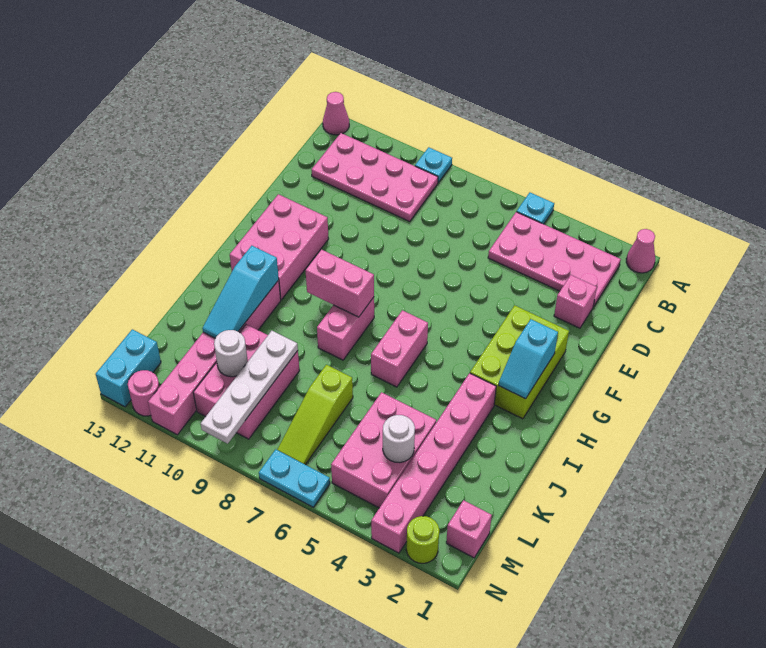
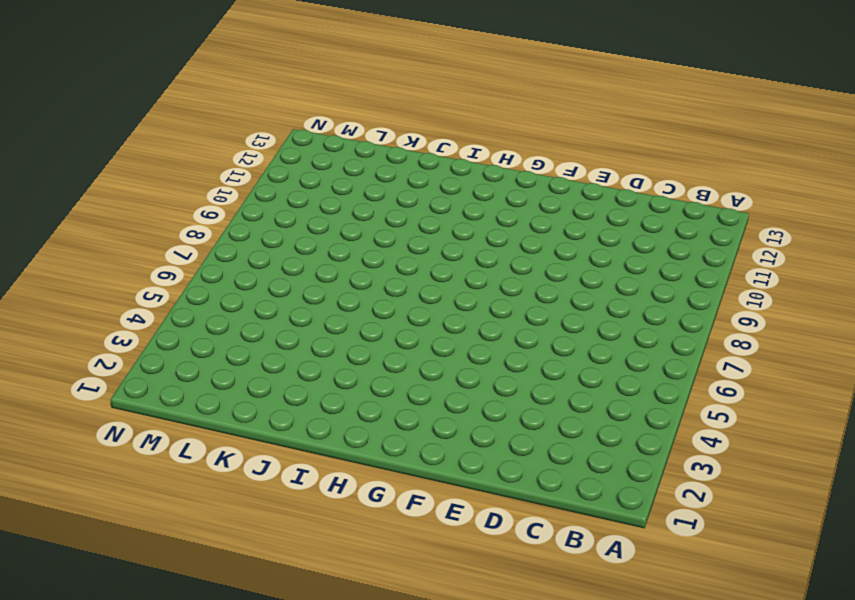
none -> pink cone A1 level 1
none -> cyan plate A5 level 1
none -> cyan plate A9 level 1

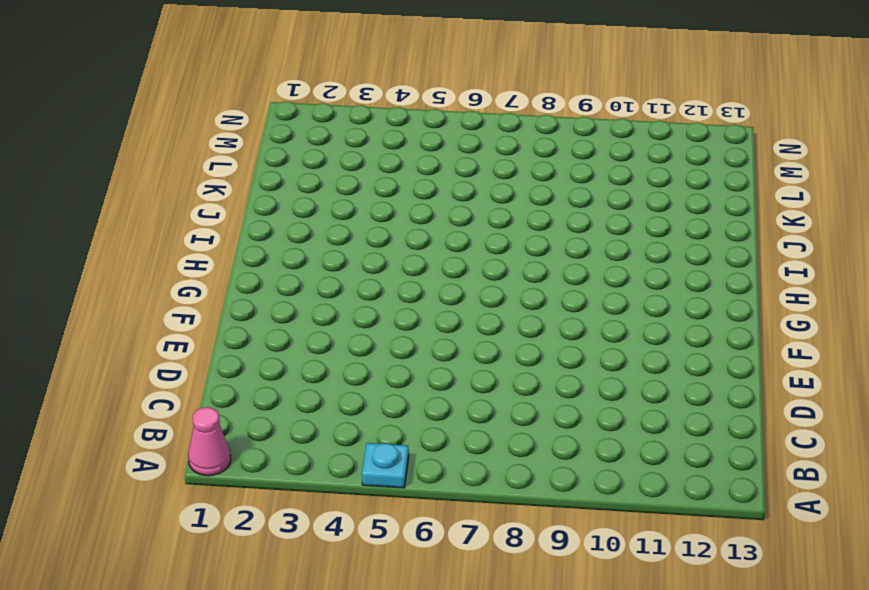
none -> cyan plate A9 level 1
none -> pink cone A13 level 1
none -> pink plate B2:C5 level 1

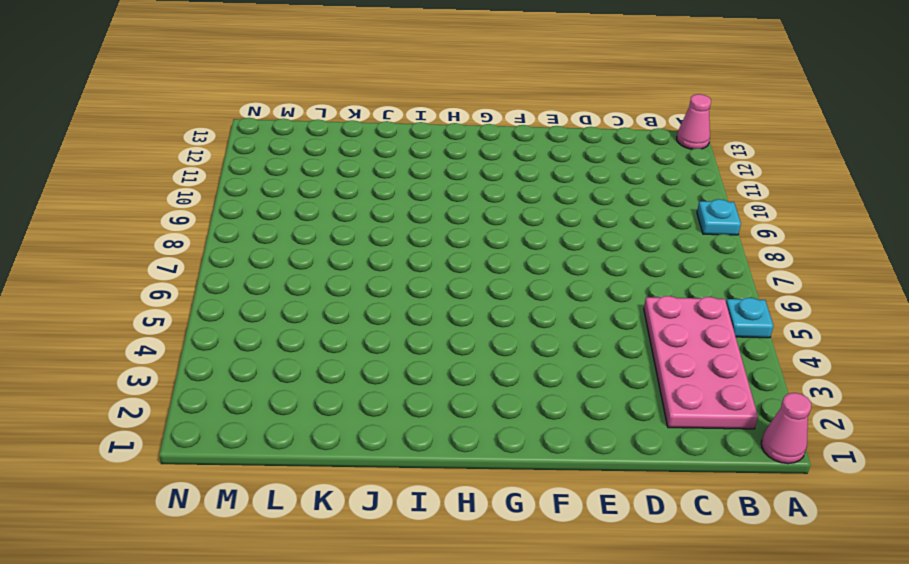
none -> pink plate B9:C12 level 1
none -> pink brick D2 level 1
none -> lime brick F2:H3 level 1

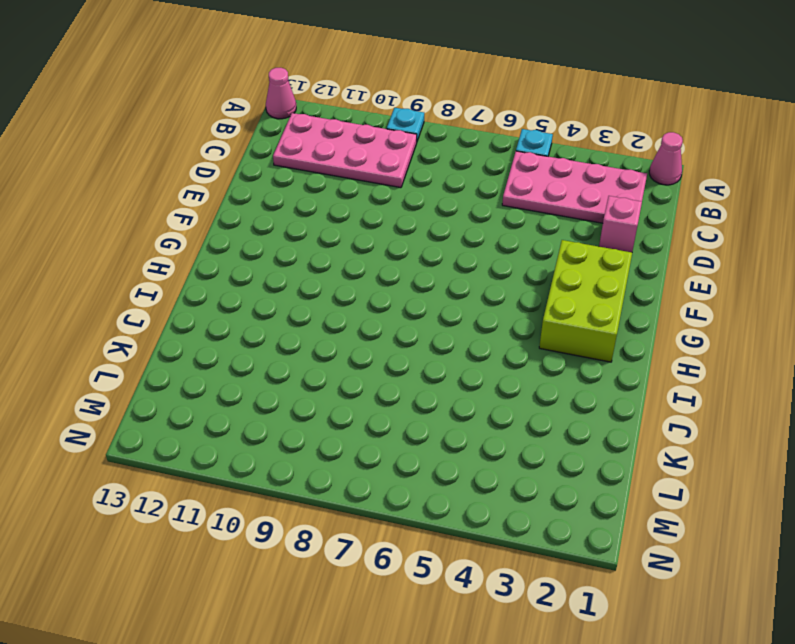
none -> pink brick F11:H12 level 1
none -> pink brick H6:I6 level 1
none -> pink brick H8:I8 level 1

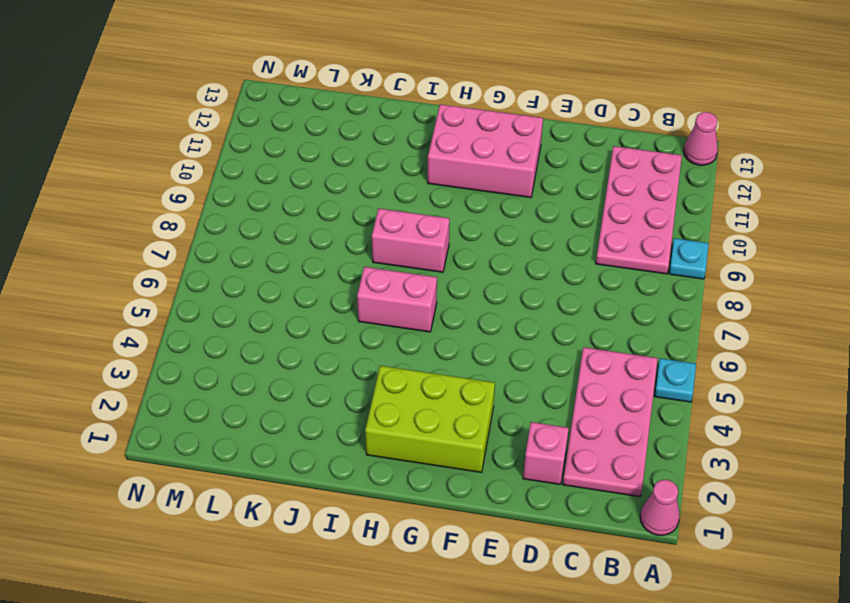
none -> pink brick I3:N3 level 1
none -> pink brick I11:N11 level 1
none -> pink brick K4:M5 level 1

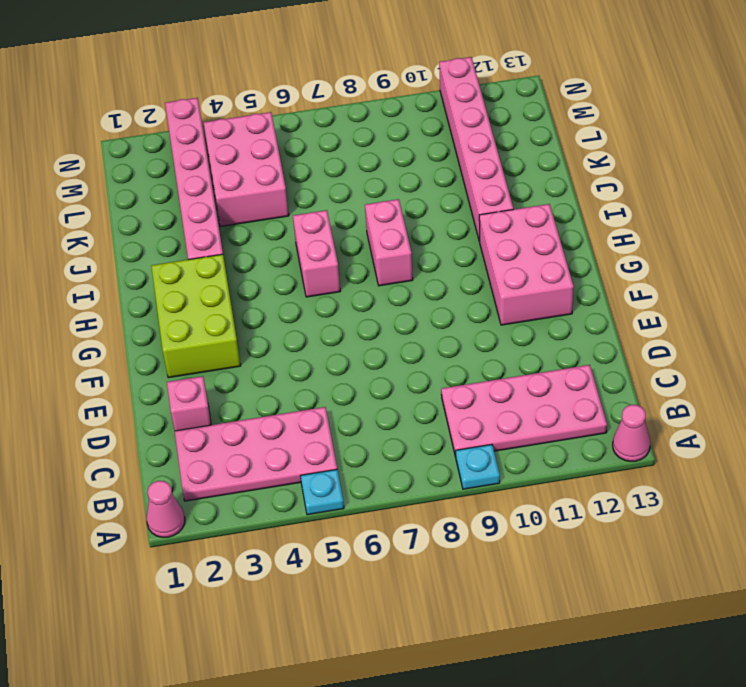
none -> lime slope K7:M7 level 1 top K
none -> pink brick K9:M10 level 1
none -> pink brick M1 level 1

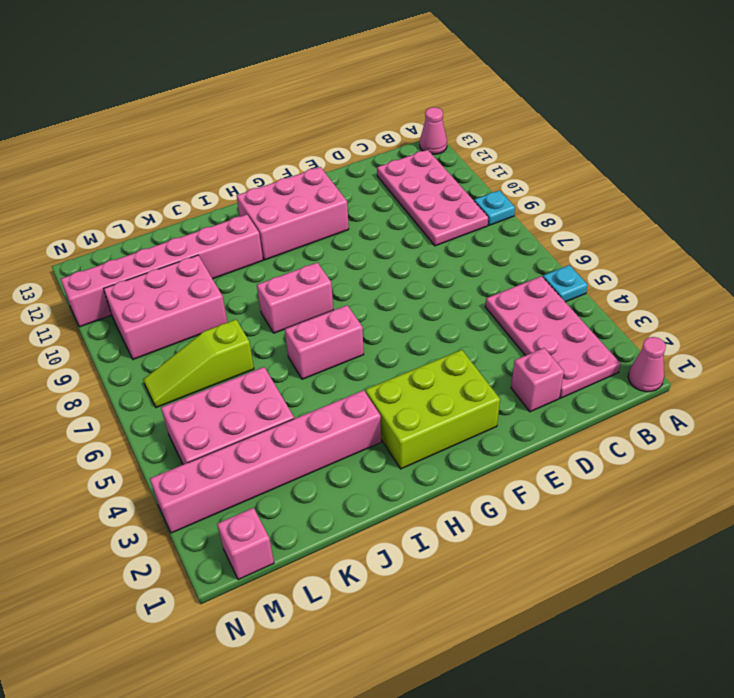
none -> cyan brick M13:N13 level 1
none -> lime round brick N2 level 1
none -> cyan plate N6:N7 level 1

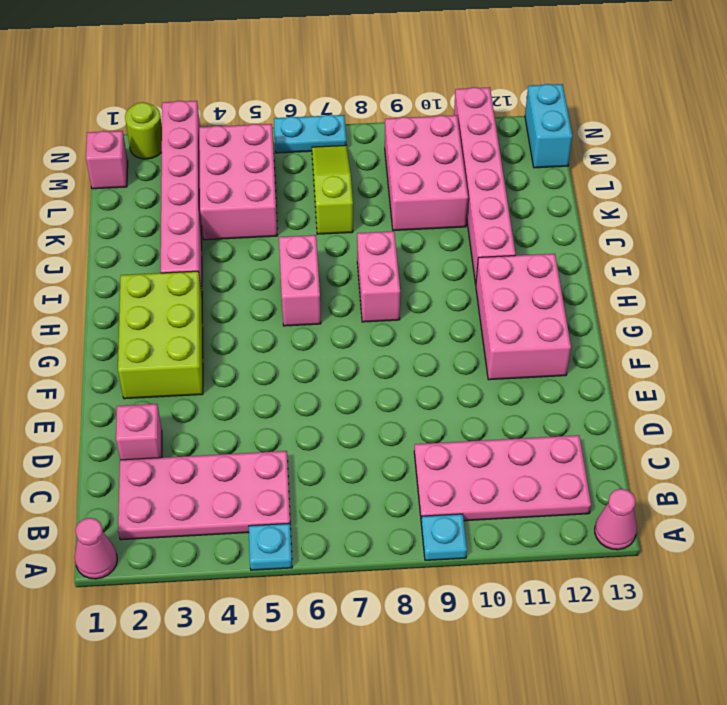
none -> pink round brick N12 level 1
none -> cyan slope G2:H2 level 2 top G
none -> pink brick H8:H9 level 2

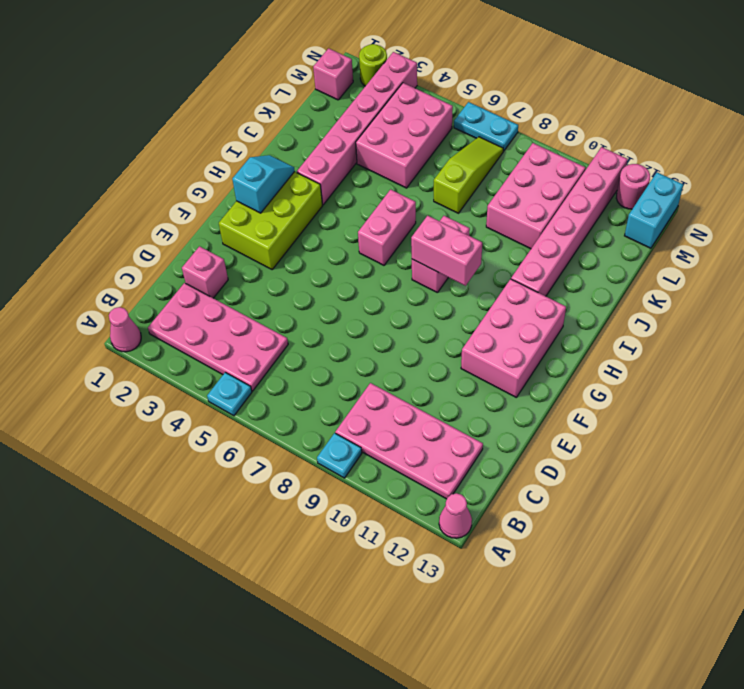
none -> cyan slope I11:K11 level 2 top I
none -> white plate K9:N9 level 2
none -> white round brick L4 level 2

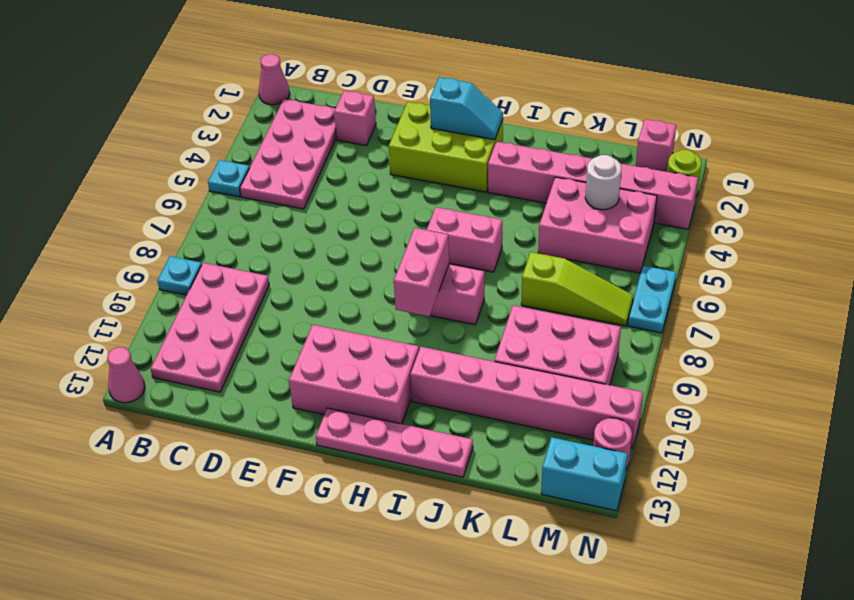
pink plate G13:J13 level 1 -> none
none -> cyan slope I11:K11 level 2 top I
none -> white plate K9:N9 level 2
none -> white round brick L10 level 2

